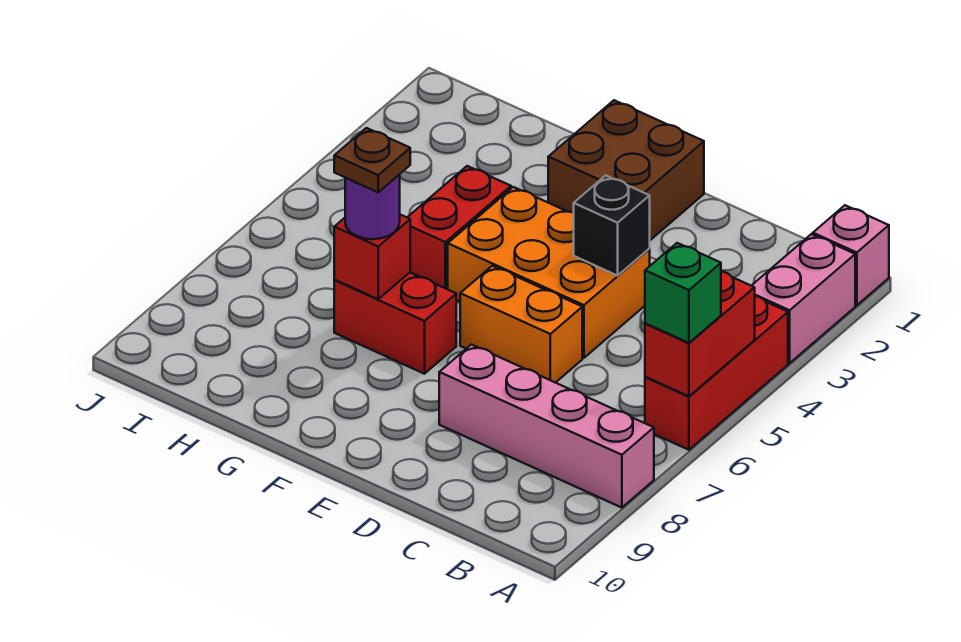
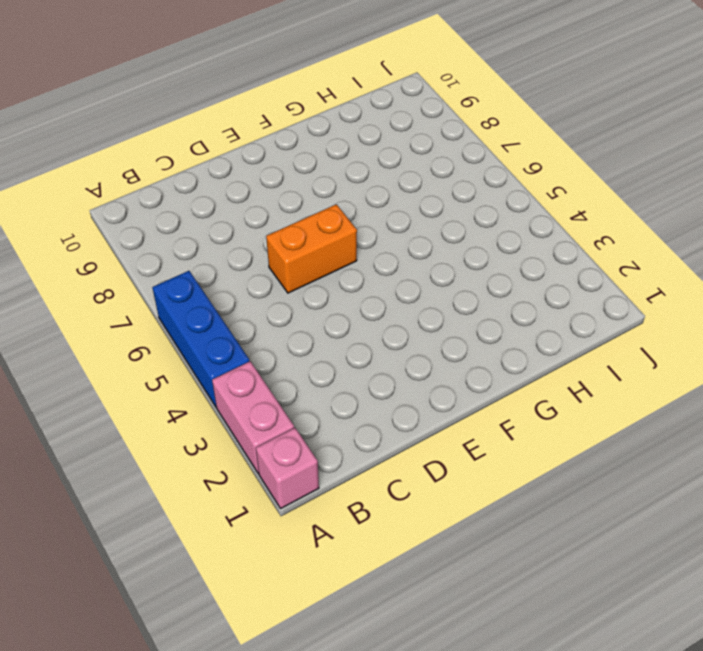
blue brick A4:A6 level 1 -> red brick A4:A6 level 1
none -> pink brick A8:D8 level 1
none -> orange brick D4:F5 level 1
none -> brown brick E1:F2 level 1

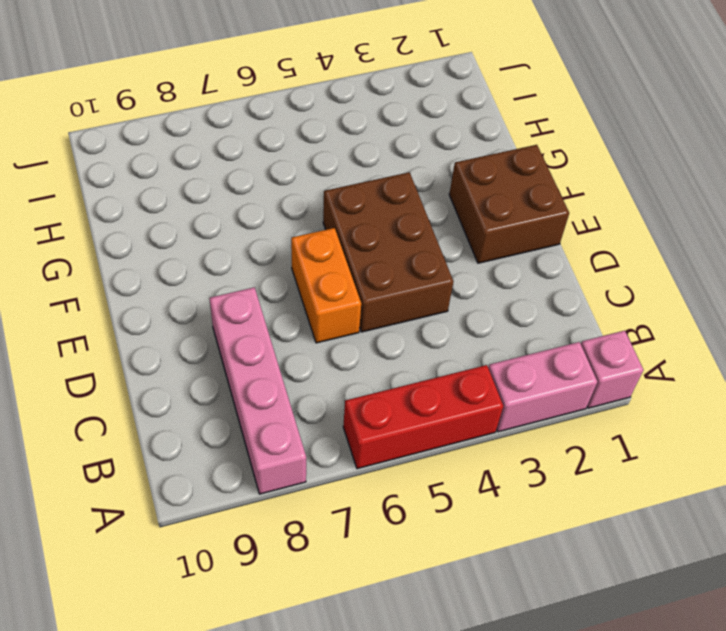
brown brick D4:F5 level 1 -> orange brick D4:F5 level 1
none -> red brick F7:G7 level 1
none -> red brick G4:G5 level 1
none -> red brick A5:A6 level 2

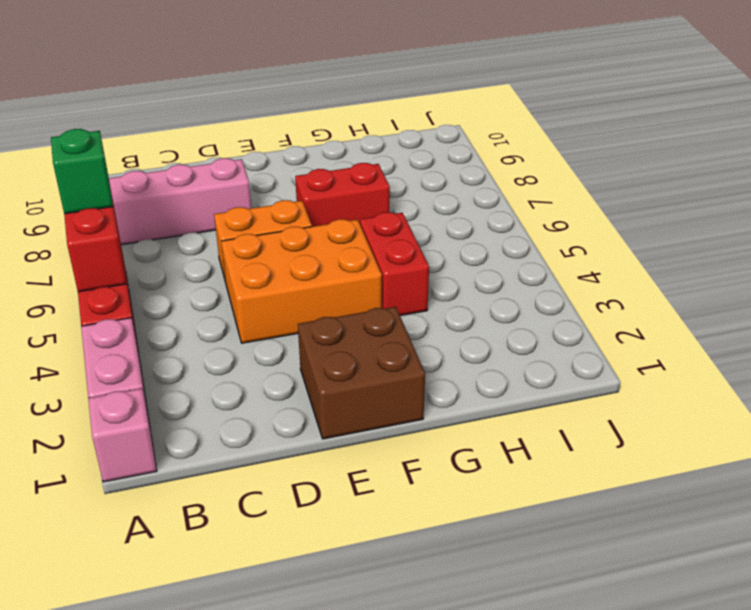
none -> black brick D4 level 2
none -> red brick G7 level 2
none -> purple round brick G7 level 3

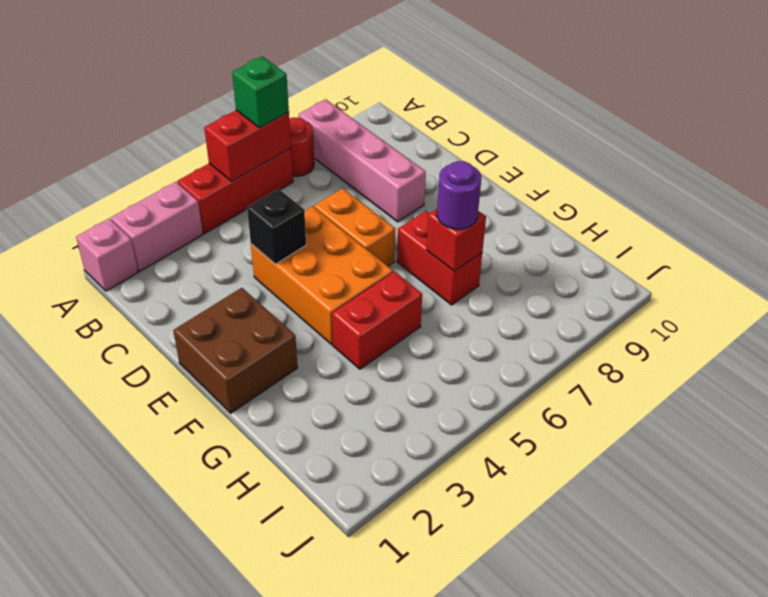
red round brick A7 level 1 -> none
none -> brown plate G7 level 4

